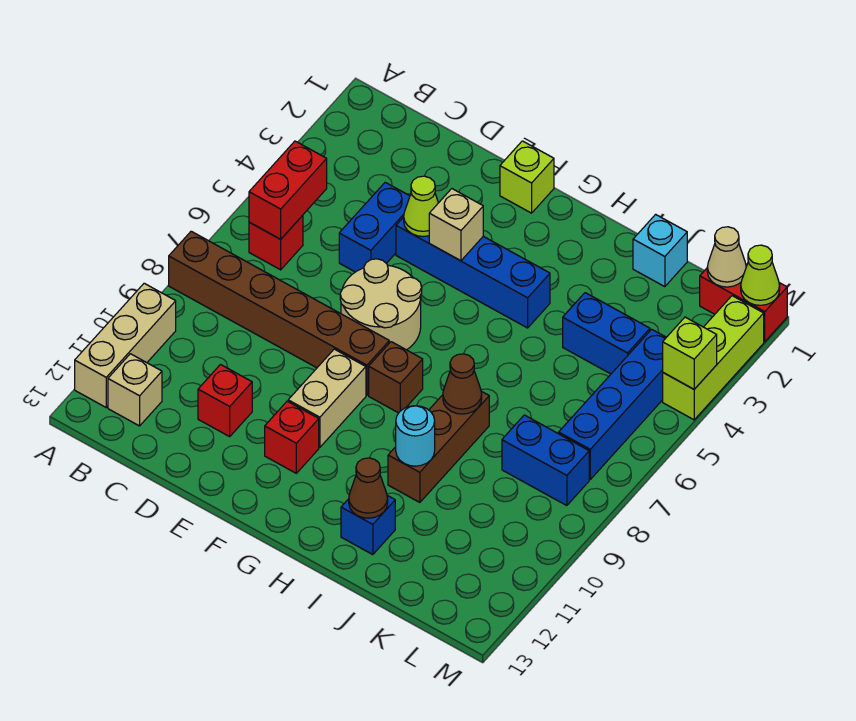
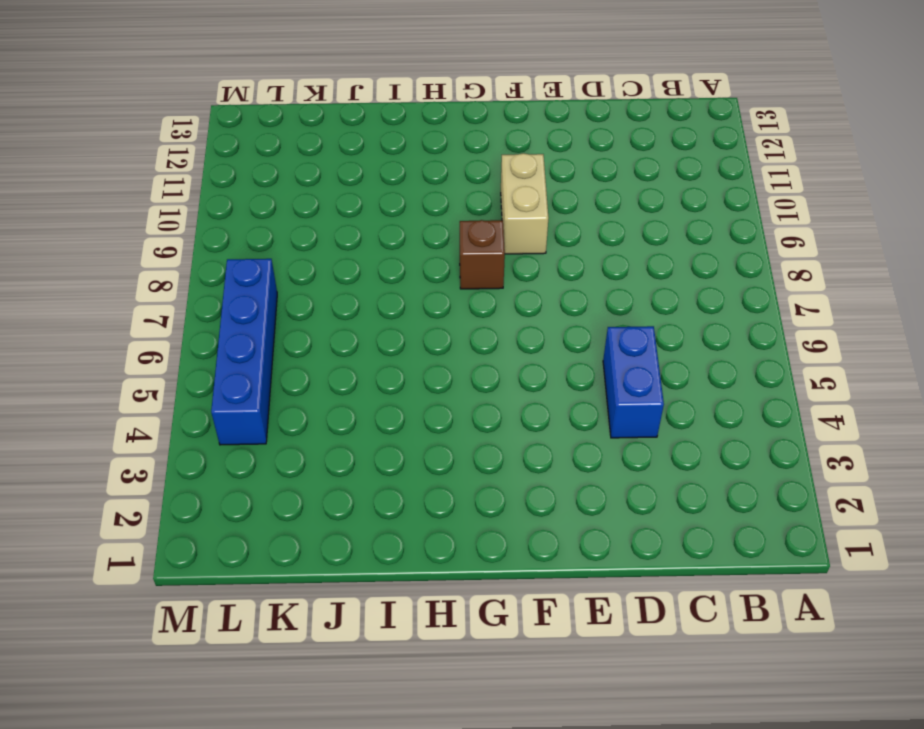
none -> brown brick A8:F8 level 1
none -> tan brick A10:A12 level 1
none -> red brick B6 level 1

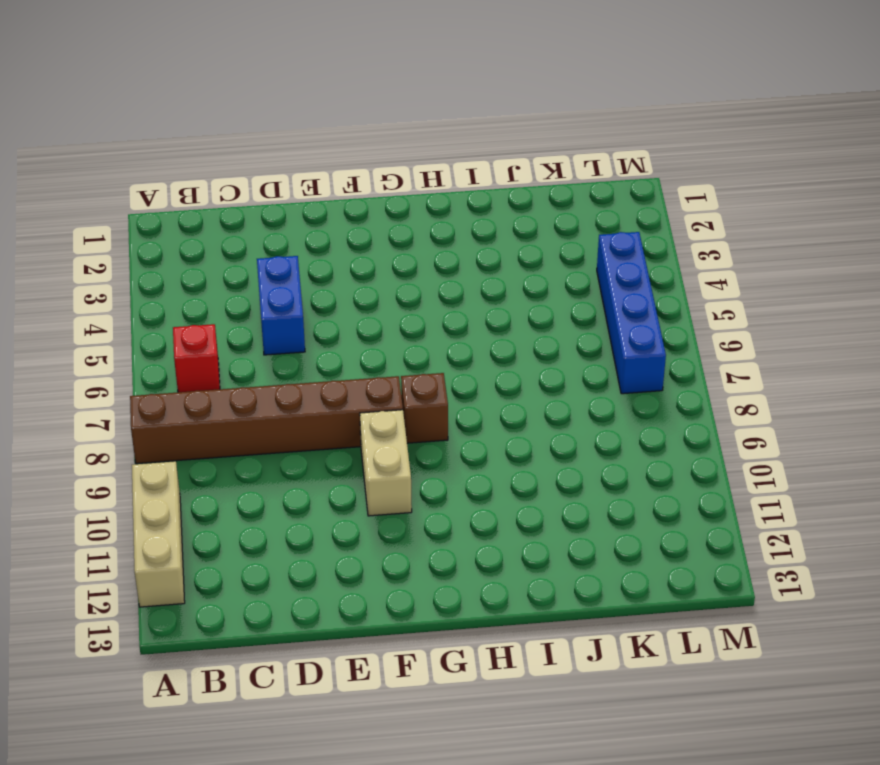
none -> tan brick B12 level 1
none -> red brick D11 level 1
none -> blue brick E4:H4 level 1

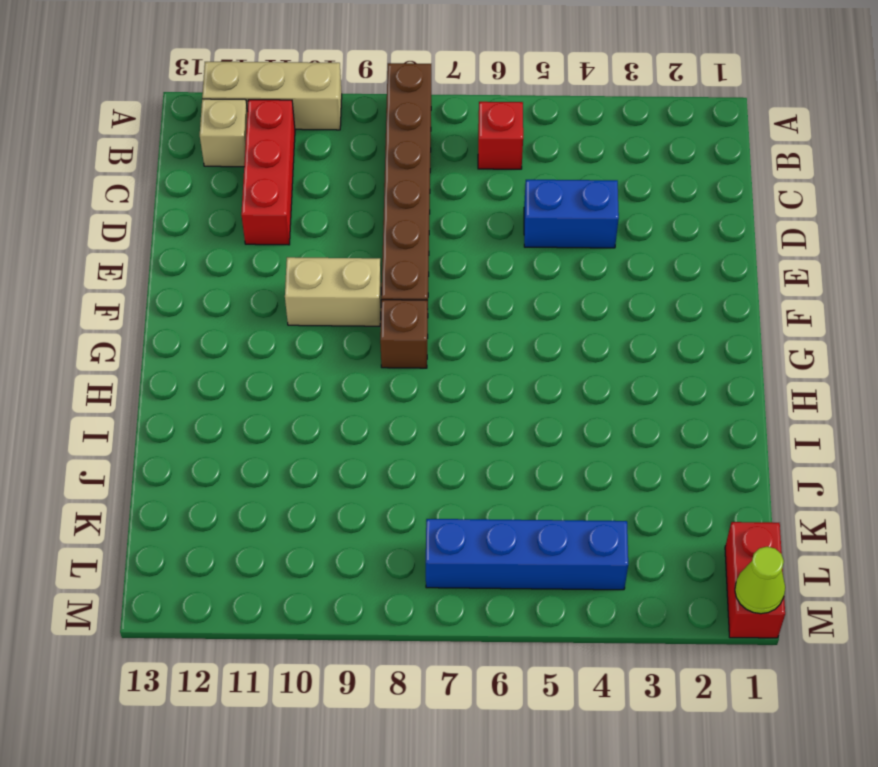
red brick B11:D11 level 1 -> red brick D11 level 1
none -> blue brick E4:H4 level 1
none -> tan round brick E6:F7 level 1
none -> lime brick F1 level 1

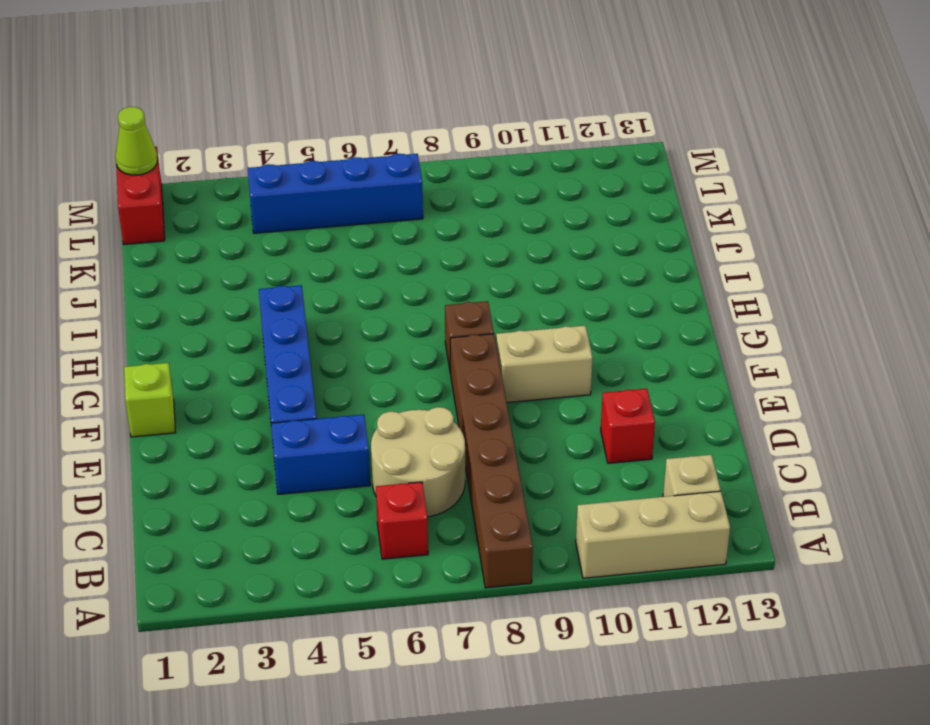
tan round brick C6:D7 level 1 -> tan round brick E6:F7 level 1
none -> red brick F11 level 1
none -> brown brick I8:I10 level 1
none -> blue brick I12 level 1

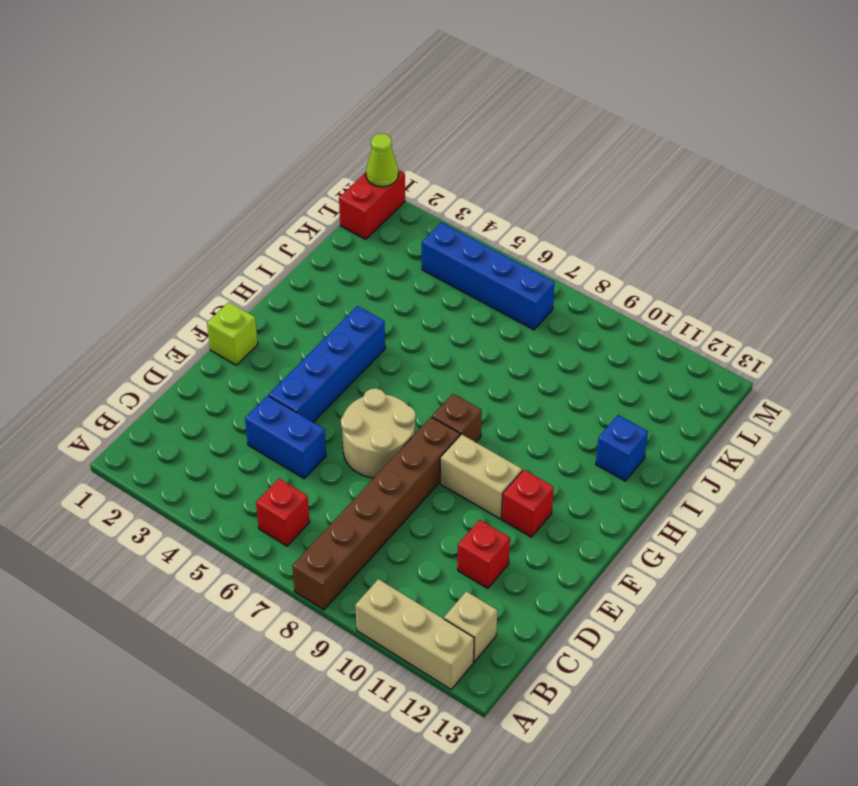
none -> brown brick I8:I10 level 1
none -> cyan brick J1 level 1
none -> blue brick J4:K4 level 1

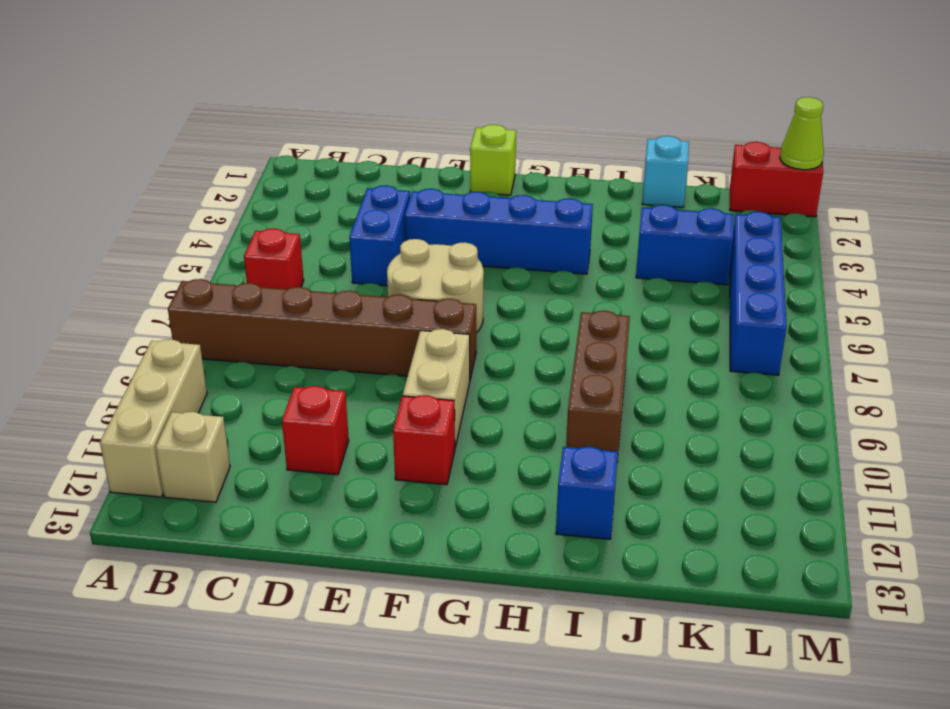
none -> brown brick G8 level 1
none -> blue brick K8:L8 level 1
none -> lime brick M2:M4 level 1

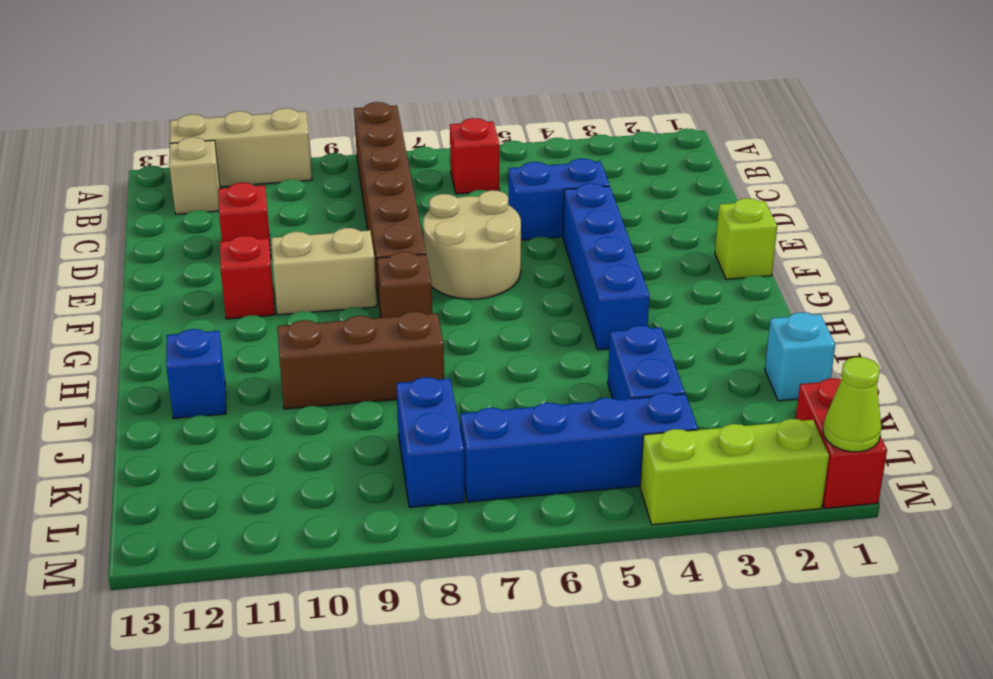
none -> red brick B5:B6 level 2
none -> lime cone E4 level 2
none -> tan brick F4 level 2

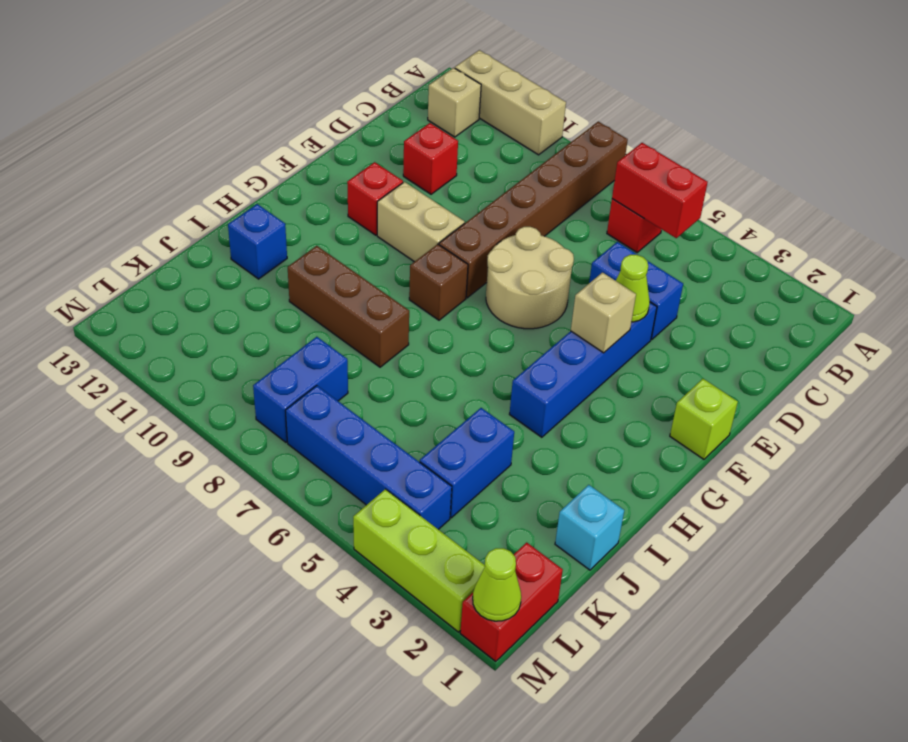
none -> brown cone I8 level 2
none -> cyan round brick I10 level 2
none -> brown cone I12 level 2

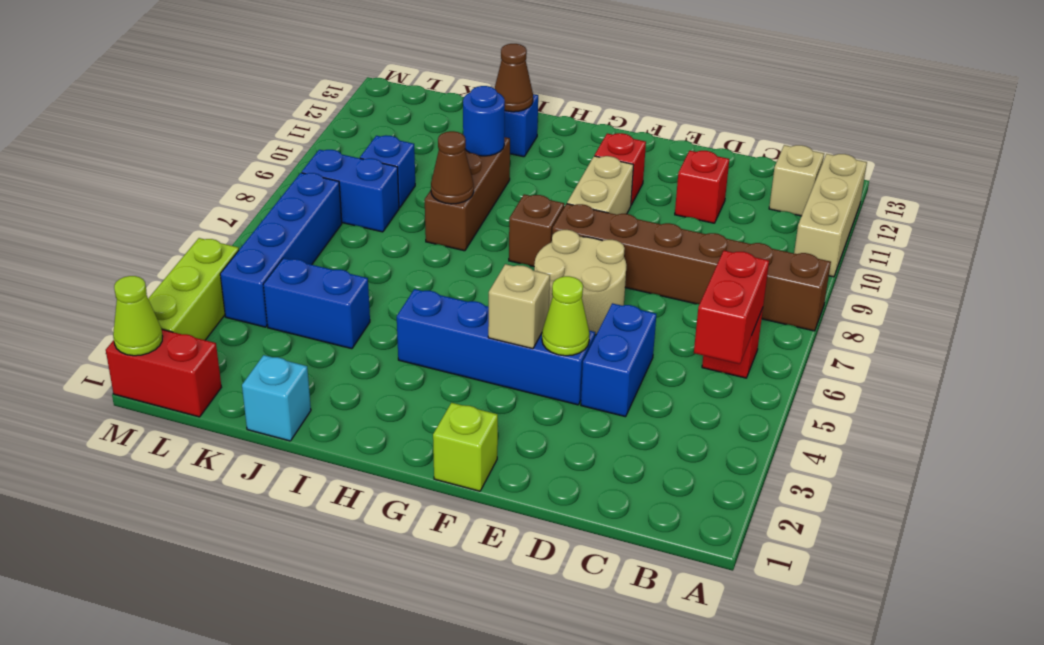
blue round brick I10 level 2 -> cyan round brick I10 level 2
blue brick K9 level 1 -> none
none -> tan cone L1 level 2
none -> lime brick M4 level 2

